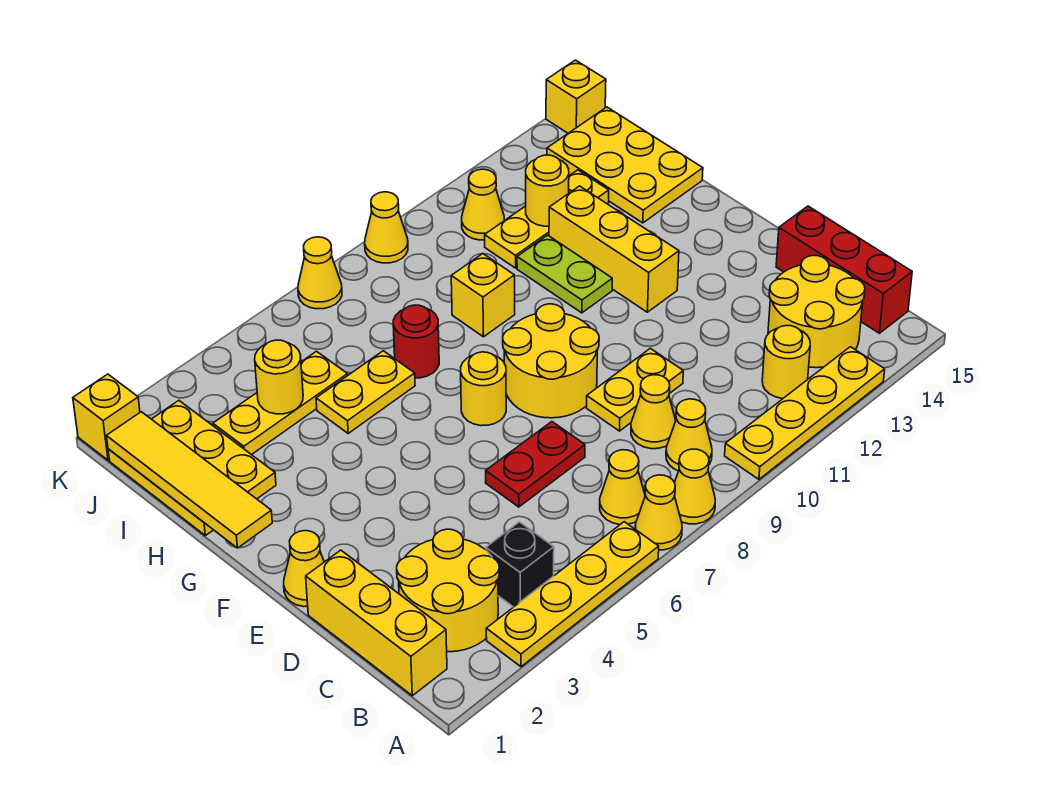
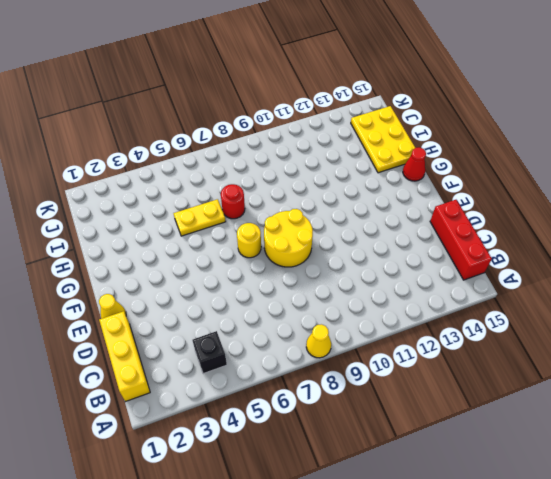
red cone G15 level 1 -> none
none -> yellow plate A3:A6 level 1
none -> yellow cone A7 level 1
none -> yellow plate A10:A13 level 1
none -> yellow round brick B2:C3 level 1

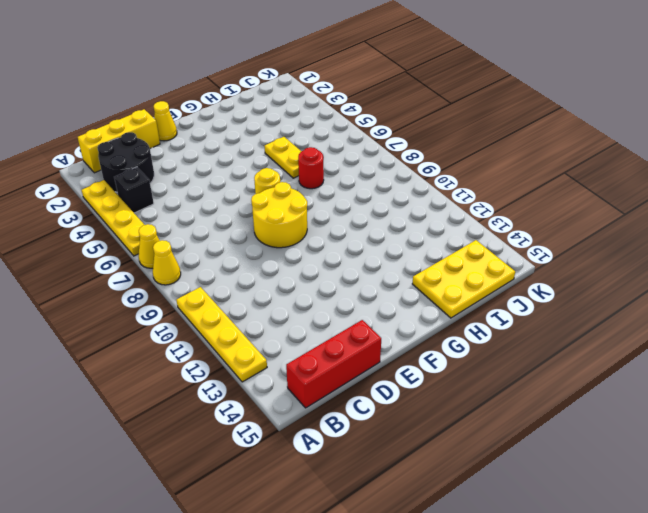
black round brick B2:C3 level 1 -> yellow round brick B2:C3 level 1
none -> yellow cone B7 level 1
none -> yellow cone B9 level 1
none -> yellow round brick B12 level 1
none -> yellow round brick B13:C14 level 1

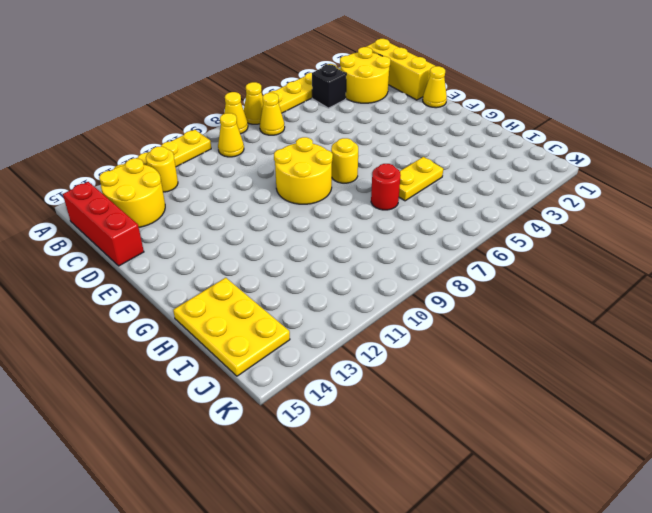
none -> yellow cone C9 level 1
none -> red plate D6:D7 level 1
none -> yellow plate D9:D10 level 1
none -> yellow brick F12:H12 level 1

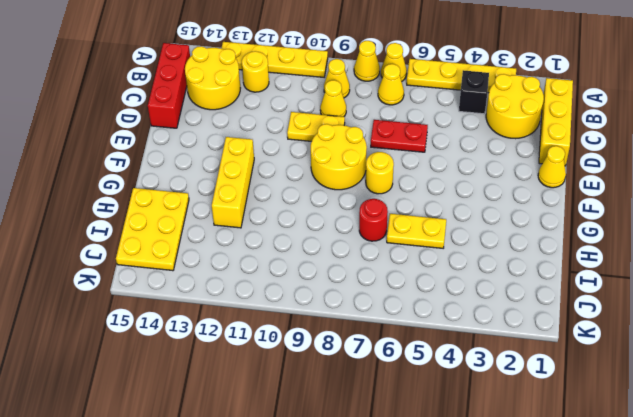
none -> lime plate G11:H11 level 1
none -> yellow plate H1:J2 level 1
none -> yellow brick H9 level 1
none -> yellow plate I3:I5 level 1

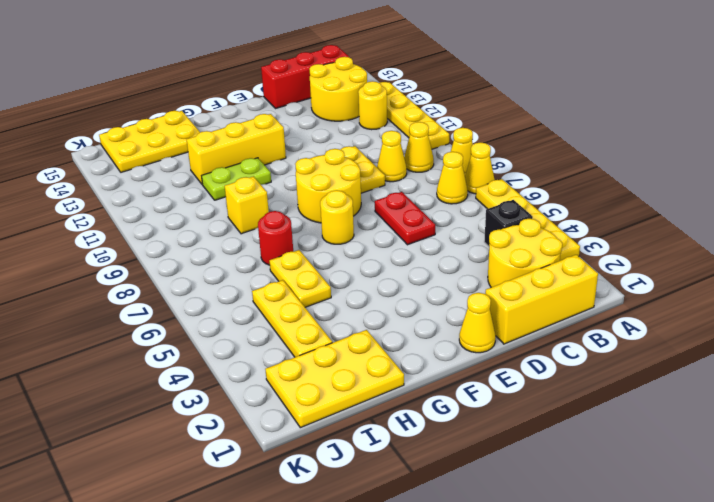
none -> yellow plate I11:I13 level 1
none -> yellow cone J11 level 1
none -> yellow brick K1 level 1
none -> yellow cone K7 level 1

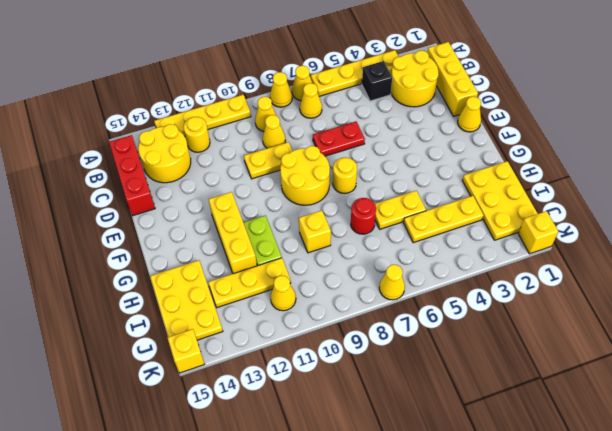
none -> yellow cone K9 level 1
none -> yellow tile G1:J1 level 2
none -> yellow round brick I4 level 2
none -> yellow round brick I12 level 2

